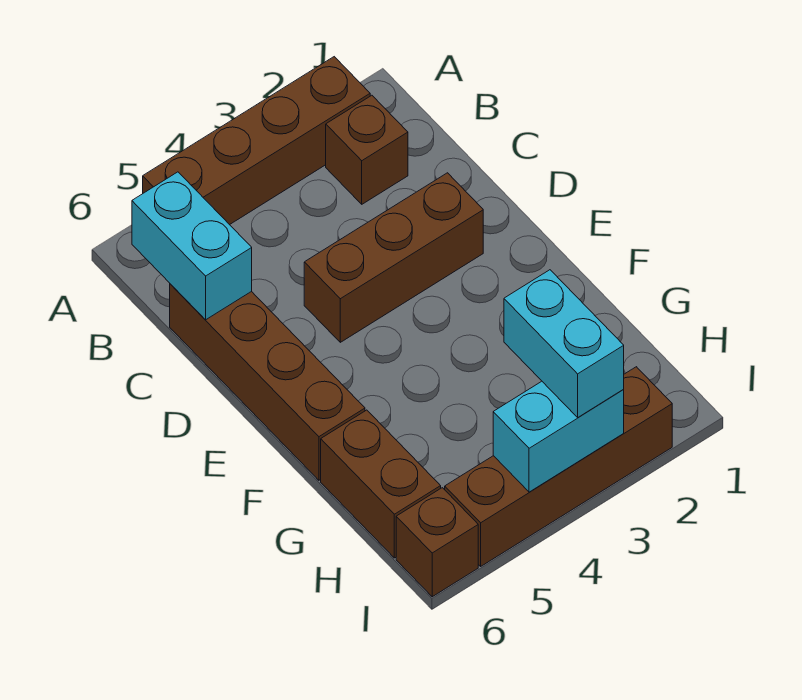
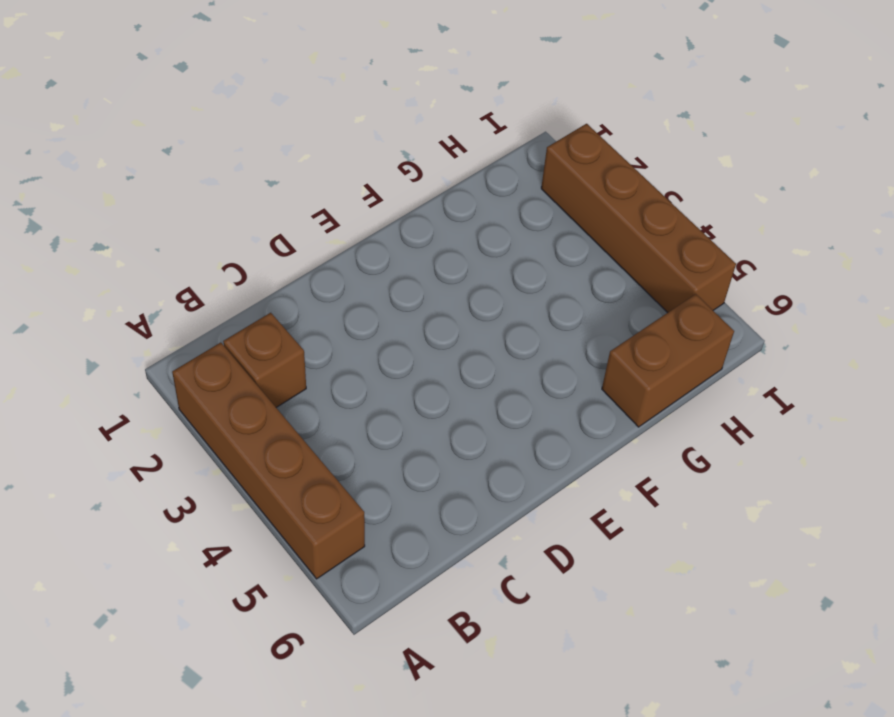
none -> brown brick C6:F6 level 1
none -> brown brick D2:D4 level 1

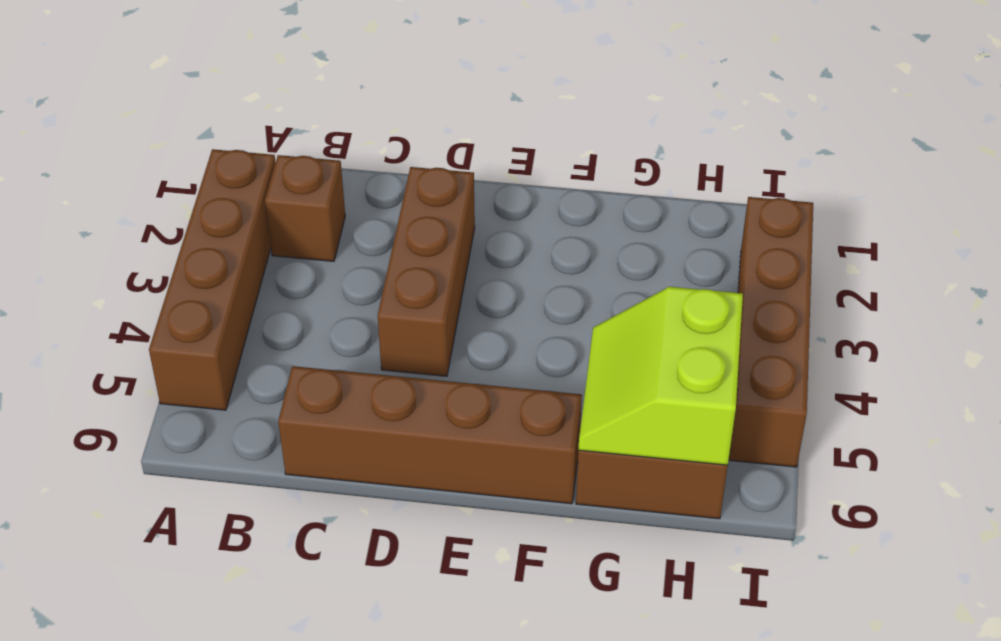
lime slope G5:H6 level 2 top H -> none
none -> brown brick I6 level 1
none -> cyan brick B6:C6 level 2

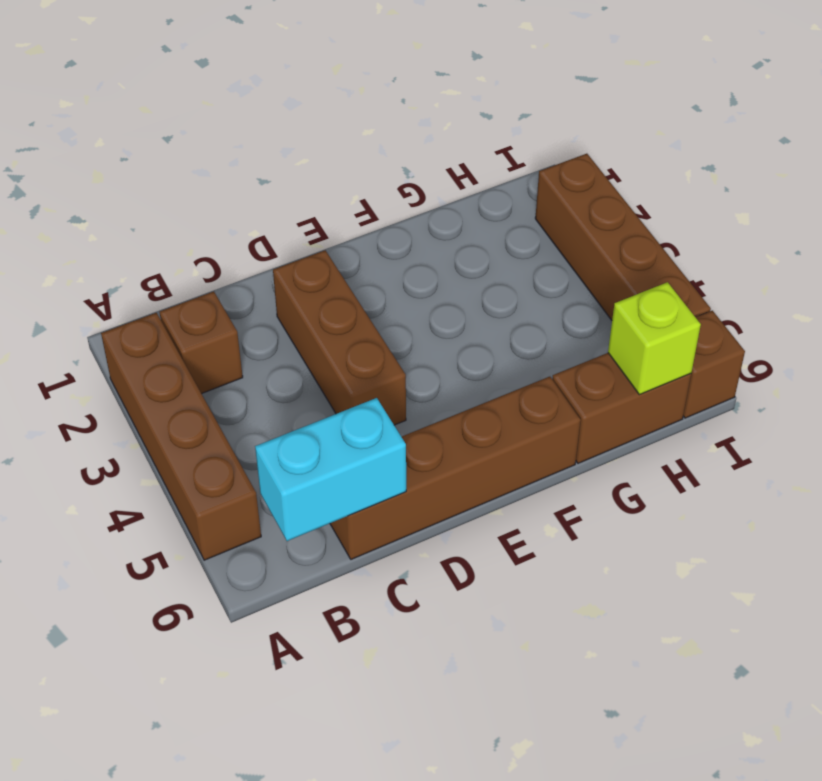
lime brick H6 level 2 -> none
none -> cyan brick I3:I4 level 2
none -> cyan brick H3:I3 level 3

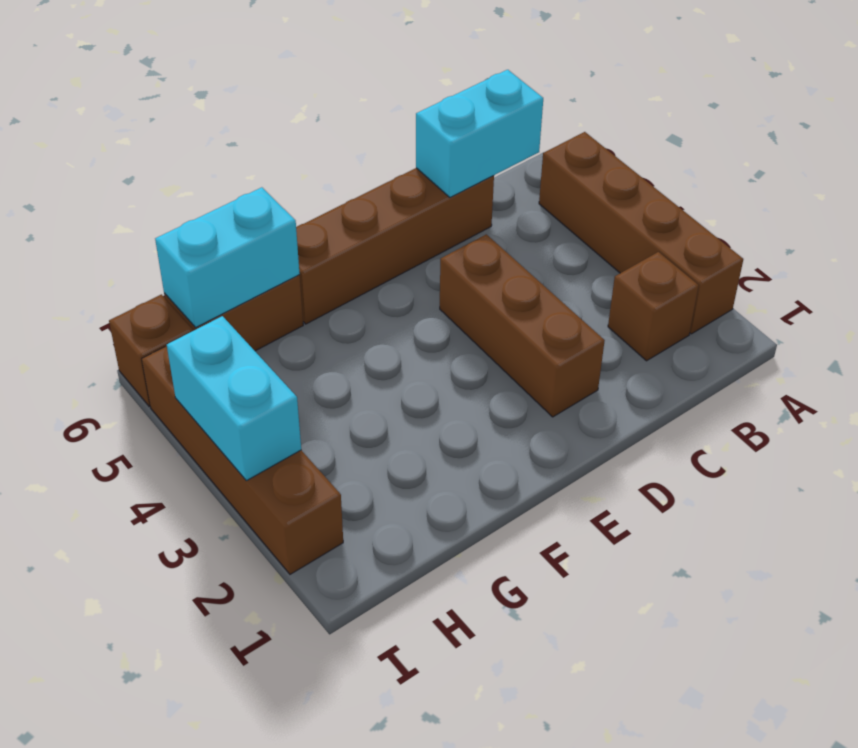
cyan brick G6:H6 level 2 -> cyan brick H3:I3 level 3

